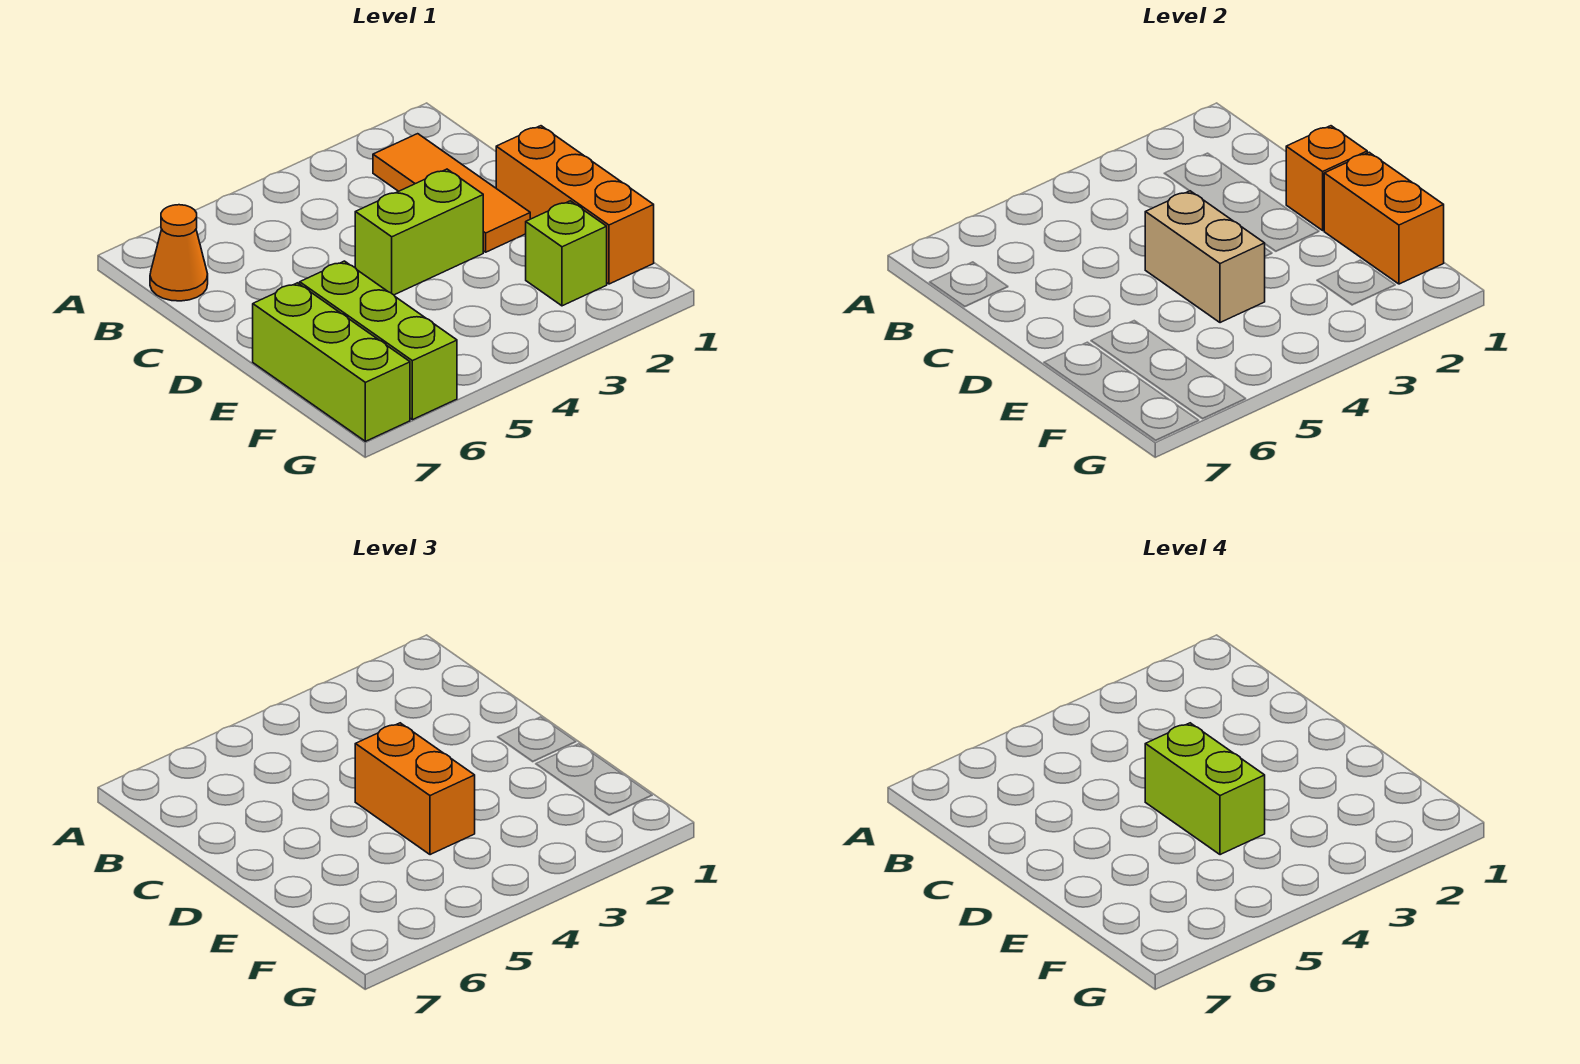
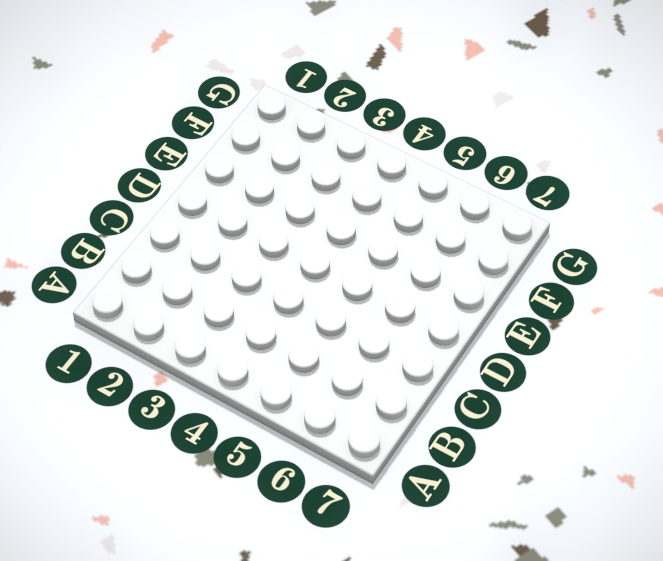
none -> orange tile B2:D2 level 1
none -> orange cone B7 level 1
none -> orange brick D1:F1 level 1

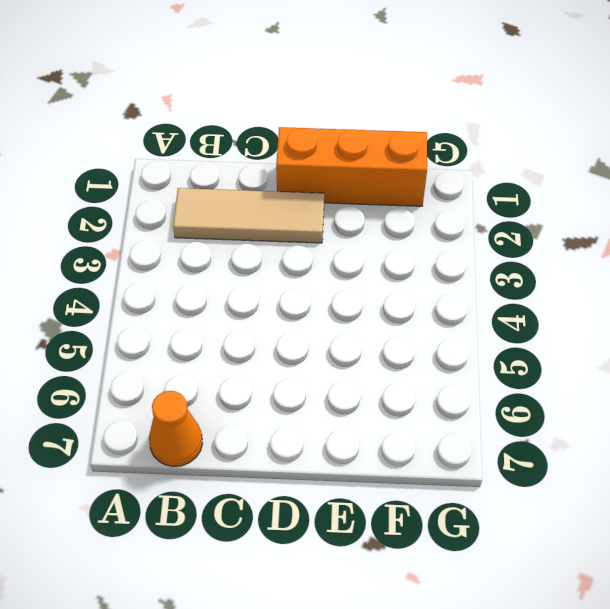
tan tile B2:D2 level 1 -> orange tile B2:D2 level 1
none -> lime brick D3:D4 level 1
none -> lime brick E6:G6 level 1
none -> lime brick E7:G7 level 1

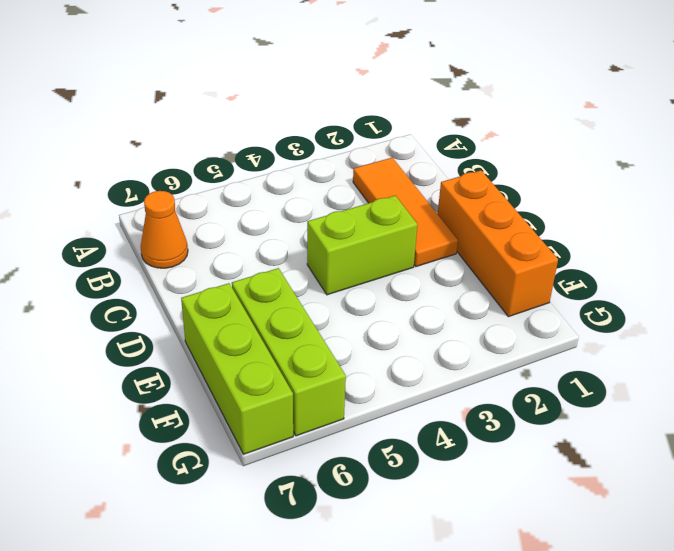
none -> lime brick F2 level 1
none -> orange brick D1 level 2
none -> tan brick D4:E4 level 2

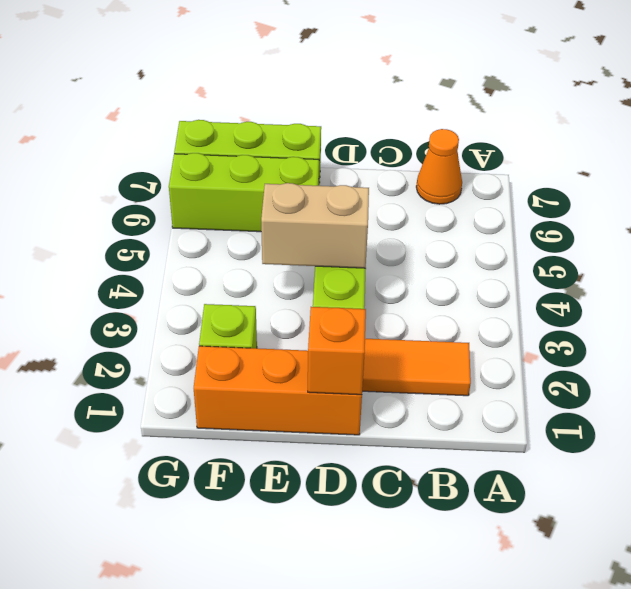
none -> orange brick E1:F1 level 2
none -> orange brick D4:E4 level 3
none -> lime brick D4:E4 level 4

